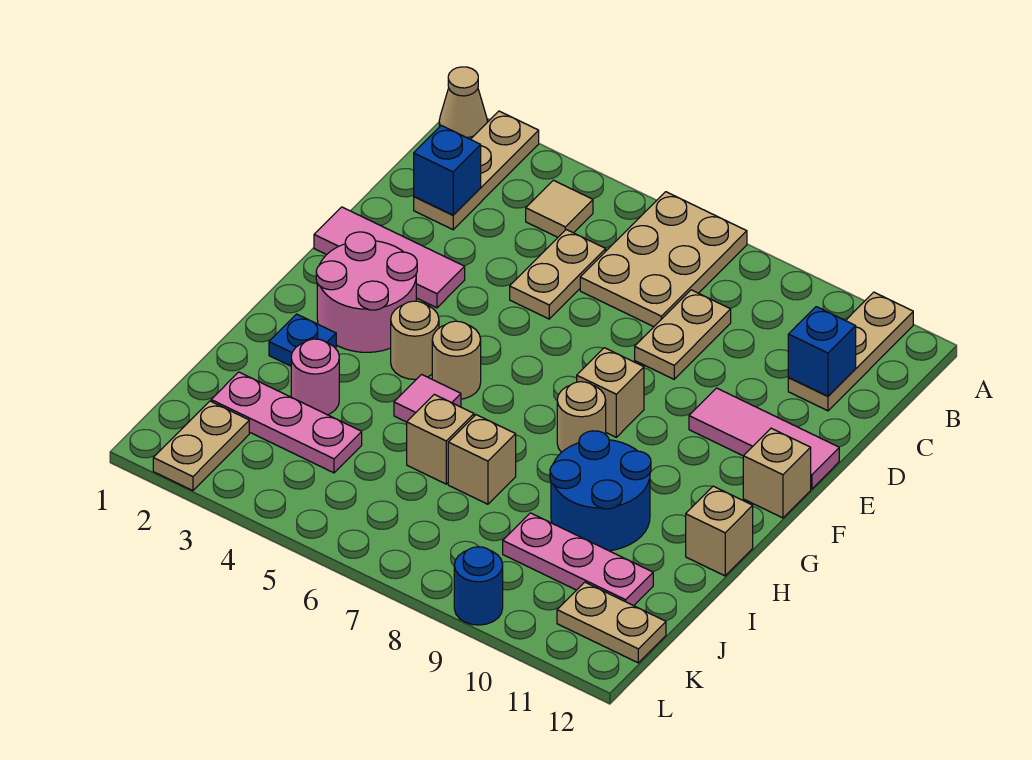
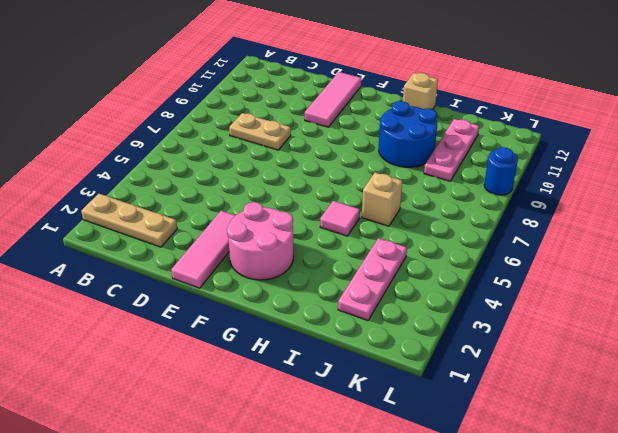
none -> tan cone A1 level 1
none -> tan plate A6:C7 level 1
none -> tan plate A11:C11 level 1

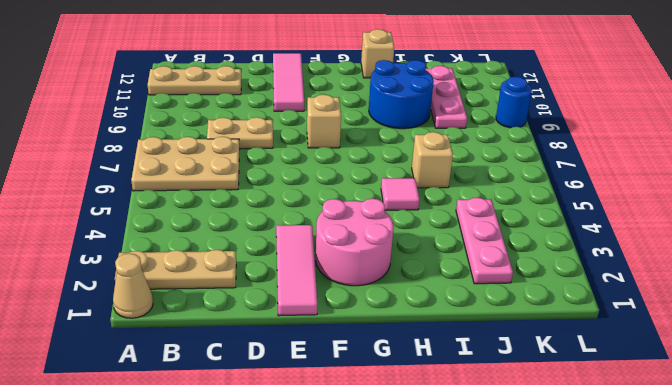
none -> tan tile B4 level 1
none -> tan plate C5:D5 level 1
none -> tan brick F12 level 1

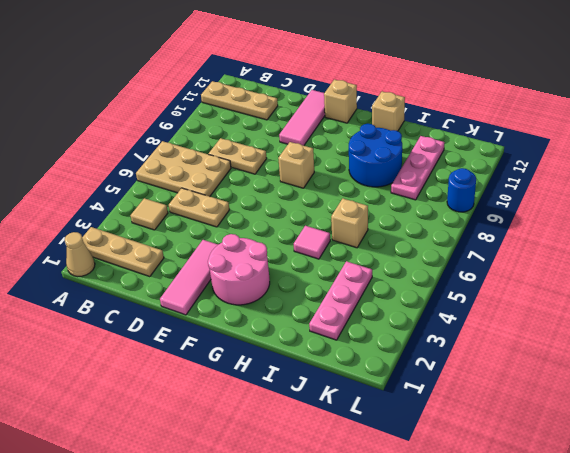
none -> tan round brick G4 level 1
none -> tan round brick G5 level 1
none -> tan round brick G8 level 1

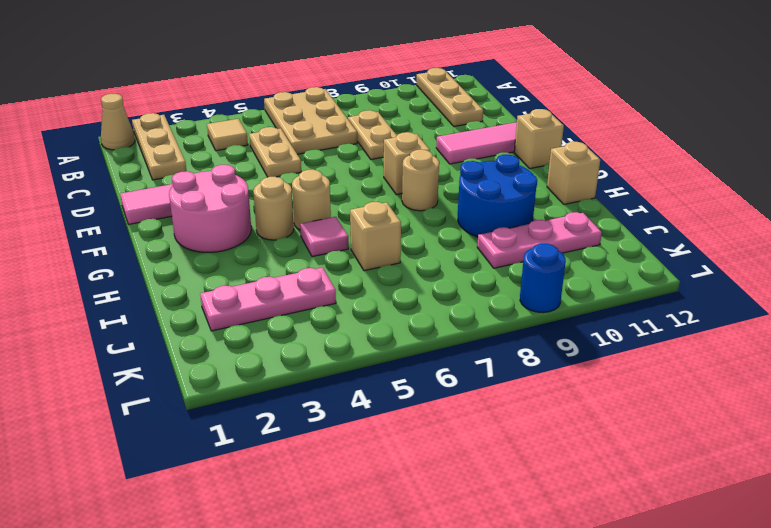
none -> blue plate H2 level 1
none -> pink round brick I3 level 1
none -> tan brick I7 level 1

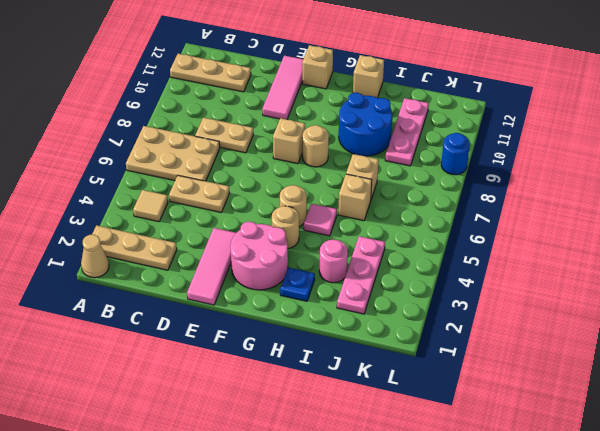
none -> tan plate K2:L2 level 1
none -> tan plate K11:K12 level 1
none -> blue brick C2 level 2

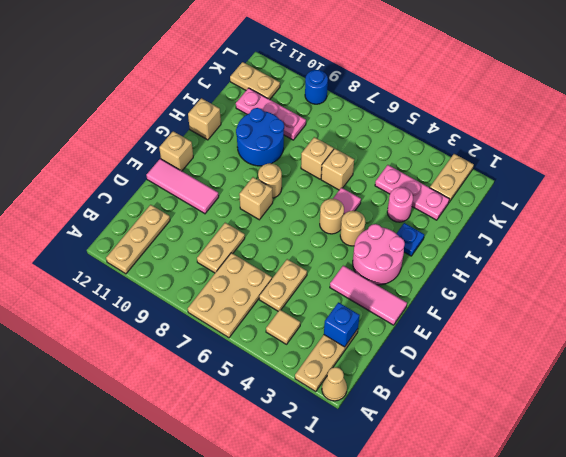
none -> blue brick C11 level 2

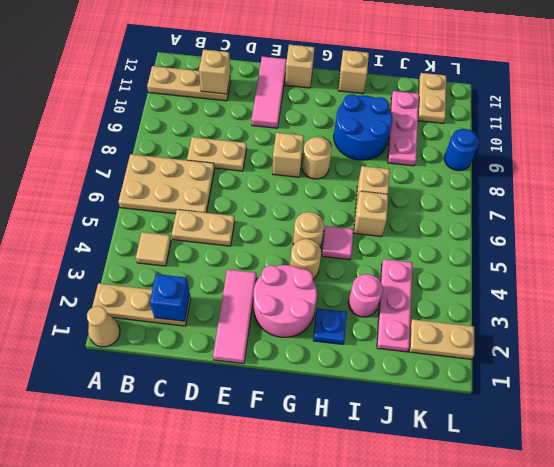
tan brick C11 level 2 -> blue brick C11 level 2

